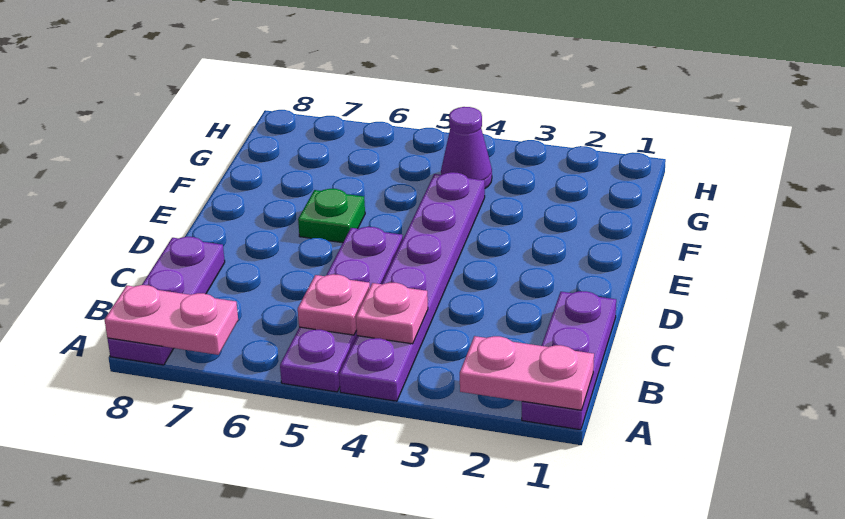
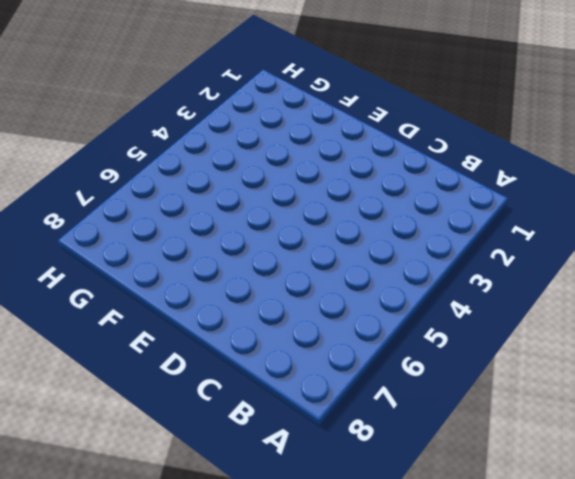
none -> purple plate A1:C1 level 1
none -> purple plate A4:F4 level 1

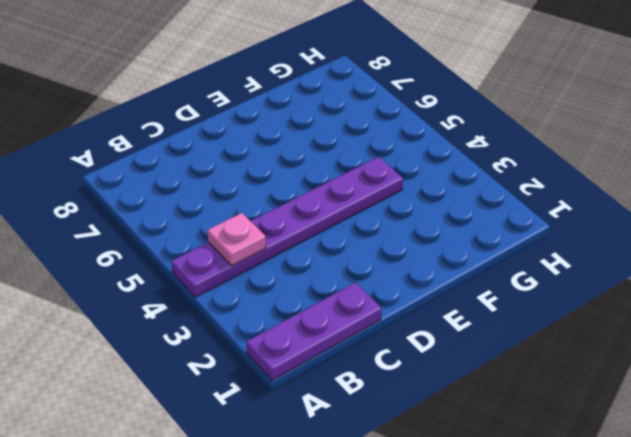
none -> purple plate A5:D5 level 1
none -> purple plate A8:C8 level 1

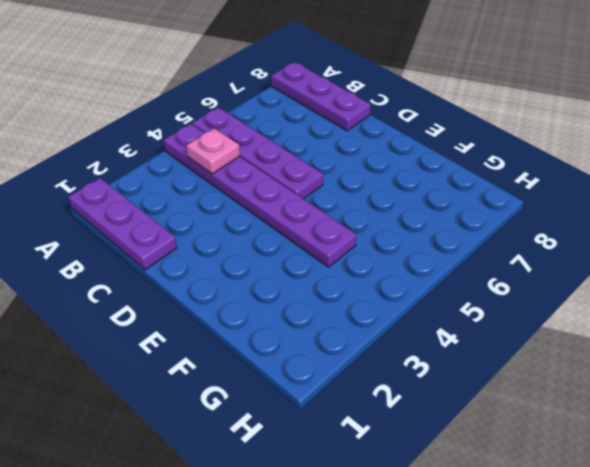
none -> green plate E6 level 1
none -> purple cone G4 level 1

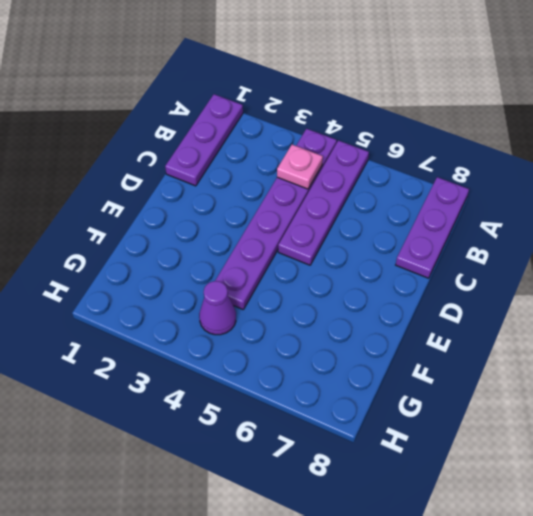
none -> green plate E6 level 1
none -> pink plate A1:A2 level 2

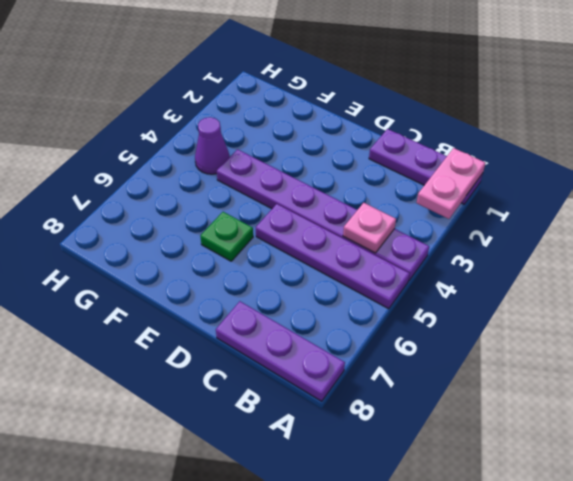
none -> pink plate A7:A8 level 2
none -> pink plate B5 level 2

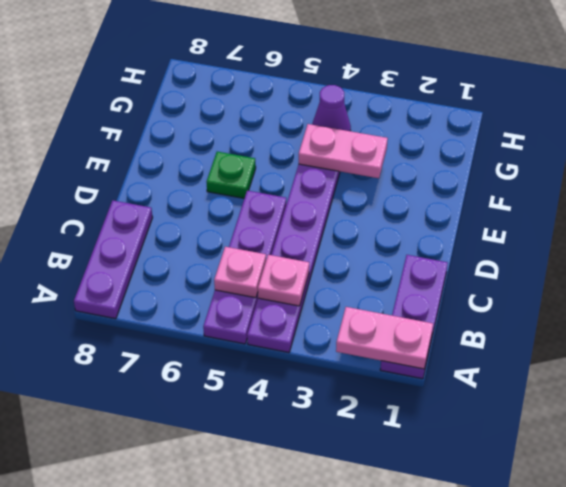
pink plate F3:F4 level 2 -> pink plate A7:A8 level 2

